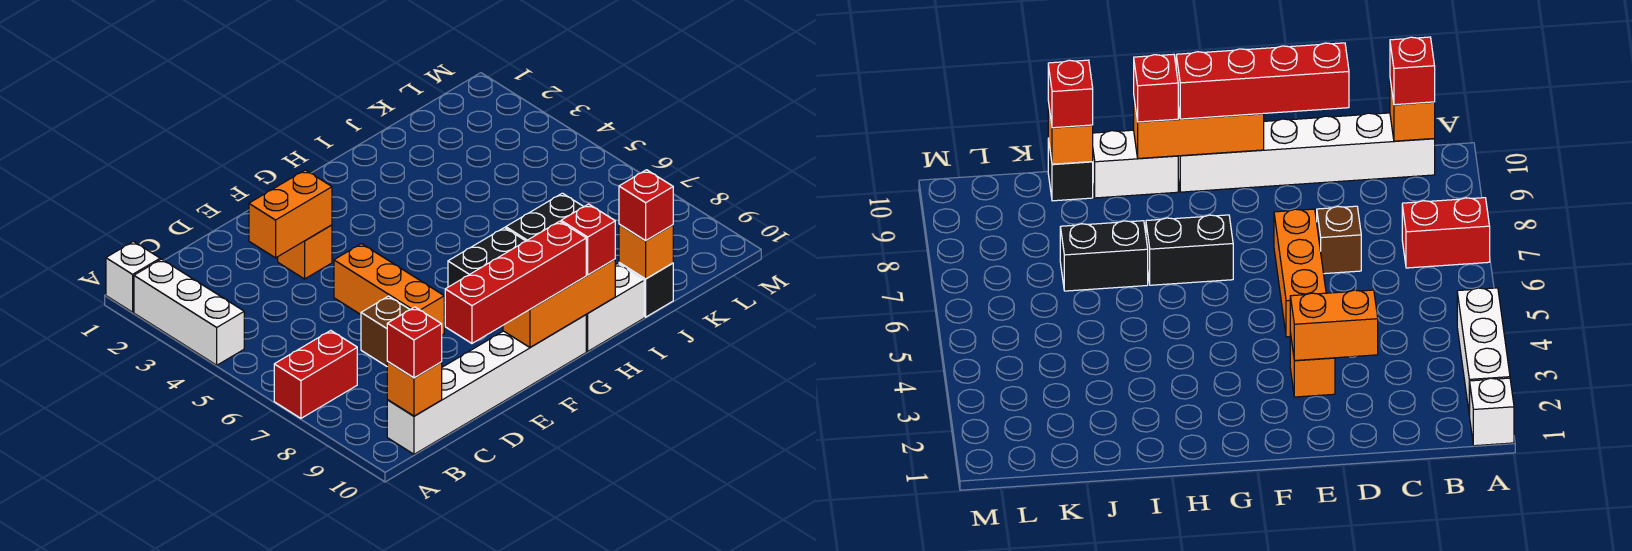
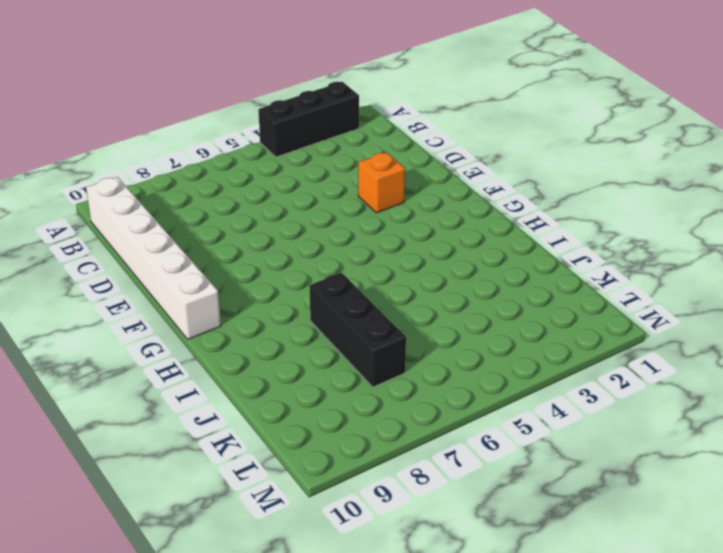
black brick A2:A4 level 1 -> white brick A2:A4 level 1
black brick I7:K7 level 1 -> black brick I7:J7 level 1
none -> white brick A1 level 1
none -> red brick A7:B7 level 1
none -> brown brick D7 level 1

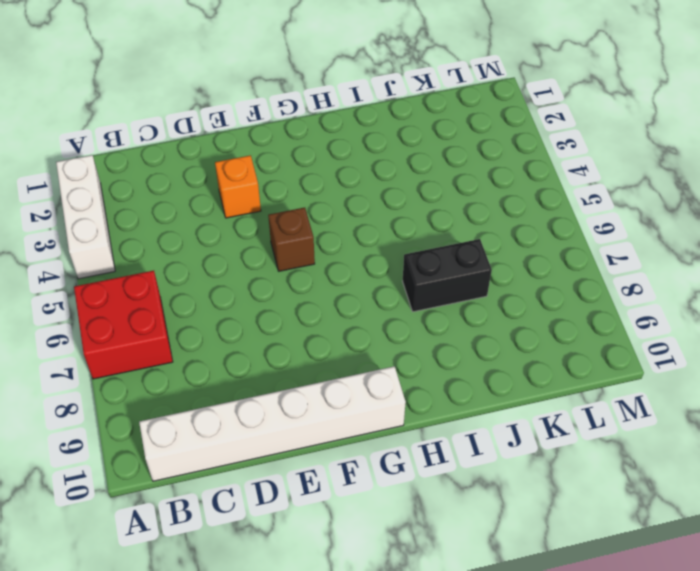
red brick A6:B7 level 1 -> red brick A7:B7 level 1
brown brick F5 level 1 -> brown brick D7 level 1
none -> white brick A1 level 1
none -> orange brick E5:E7 level 1
none -> black brick G7:H7 level 1

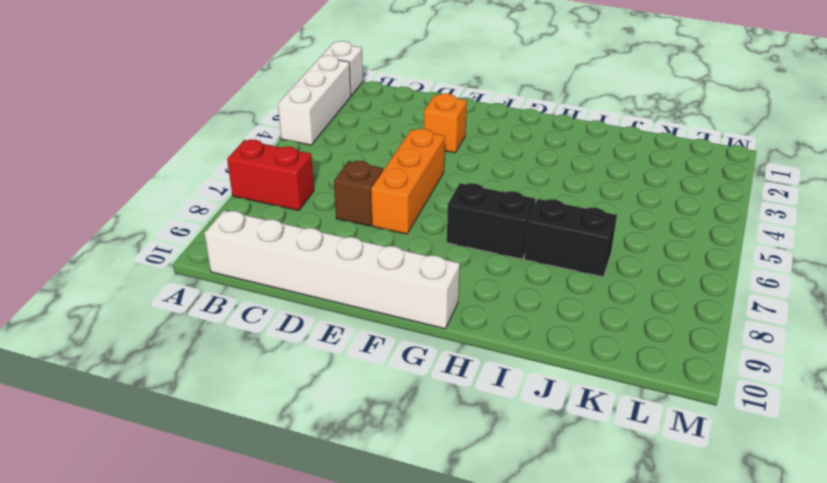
none -> white brick H10:I10 level 1
none -> black brick J10 level 1
none -> orange brick B10 level 2

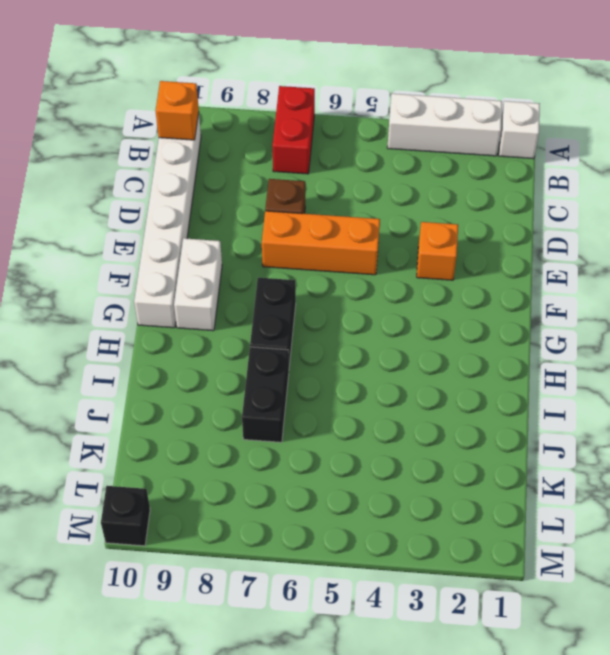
white brick F9:G9 level 1 -> white brick H10:I10 level 1
black brick M10 level 1 -> black brick J10 level 1
none -> orange brick D3:E3 level 2
none -> orange brick F10:H10 level 2
none -> orange brick J10 level 2

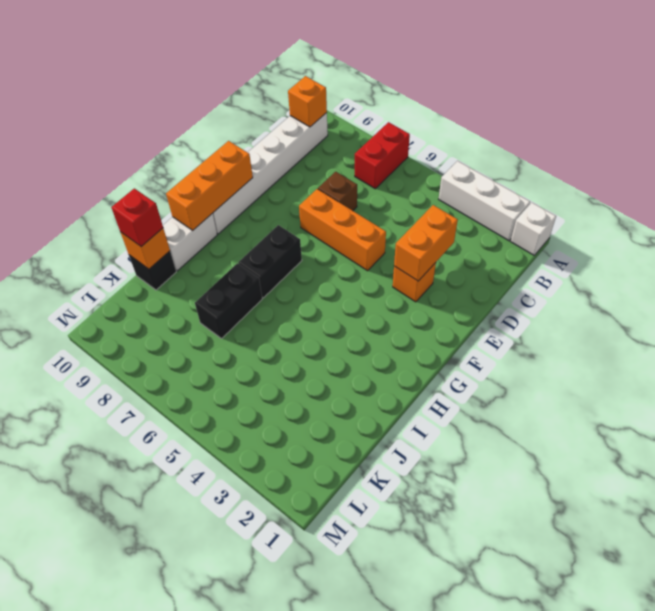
none -> red brick B10 level 3
none -> red brick D10:G10 level 3
none -> red brick H10 level 3

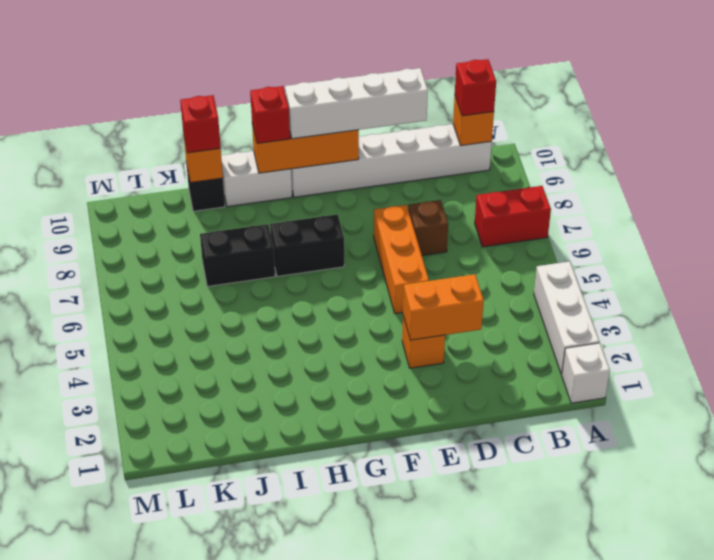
white brick D10:G10 level 3 -> red brick D10:G10 level 3

